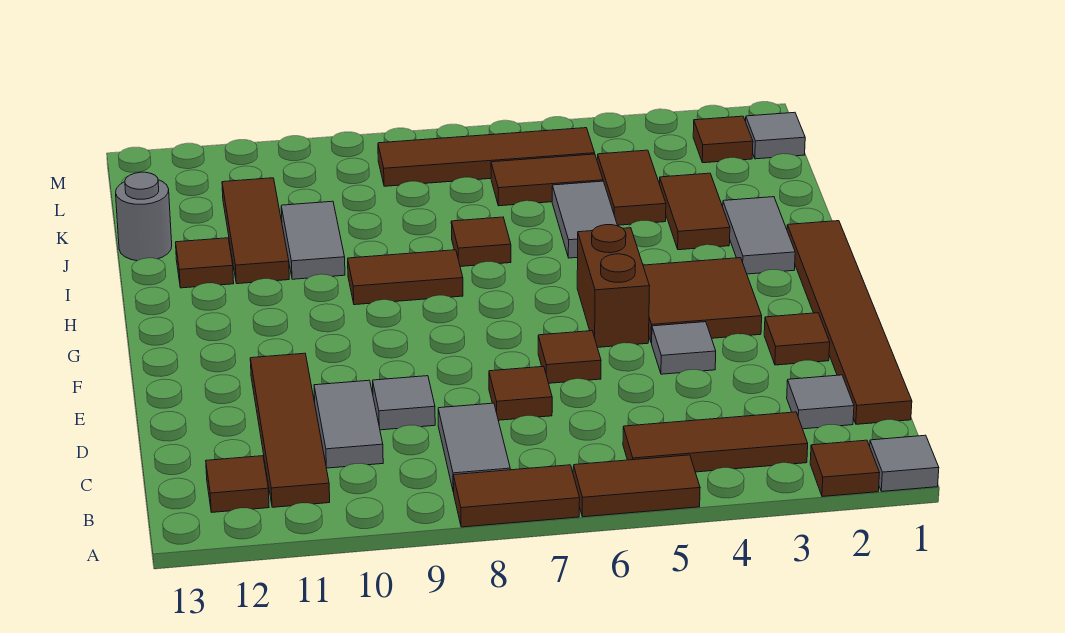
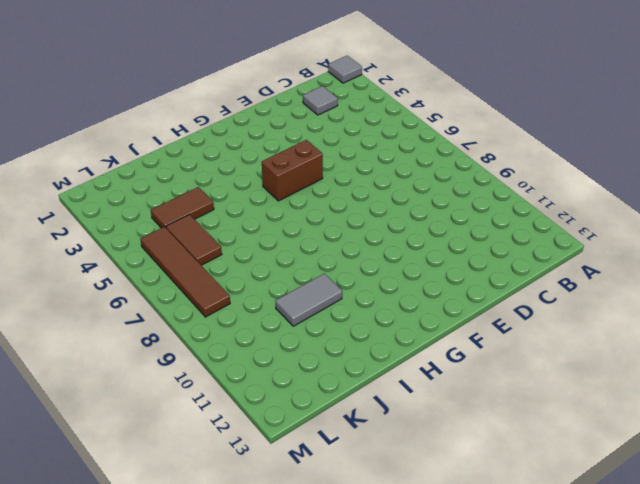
none -> brown tile A2 level 1
none -> brown tile A5:A6 level 1
none -> brown tile A7:A8 level 1
none -> brown tile B3:B5 level 1

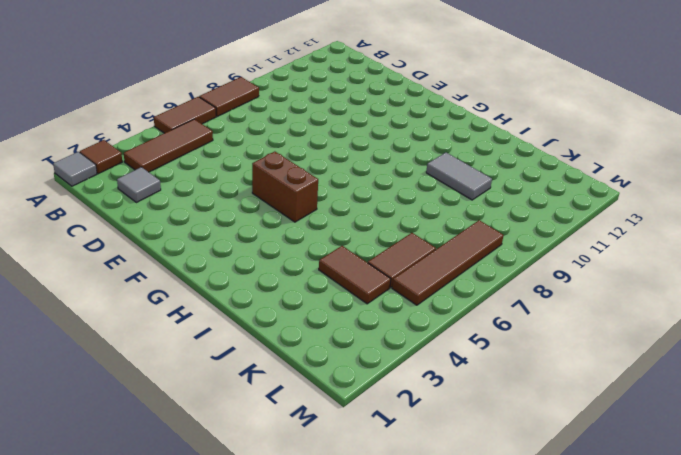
none -> grey tile B8:C8 level 1
none -> brown tile B11:E11 level 1
none -> brown tile B12 level 1
none -> brown tile C1:H1 level 1

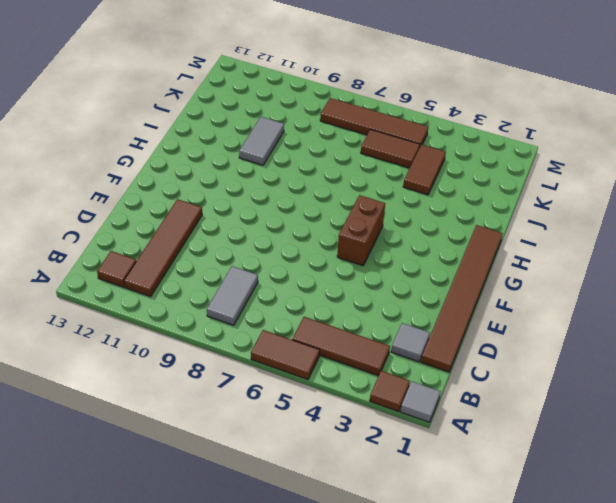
none -> brown tile A7:A8 level 1
none -> grey tile C10:D10 level 1
none -> brown tile D7 level 1
none -> grey tile D9 level 1

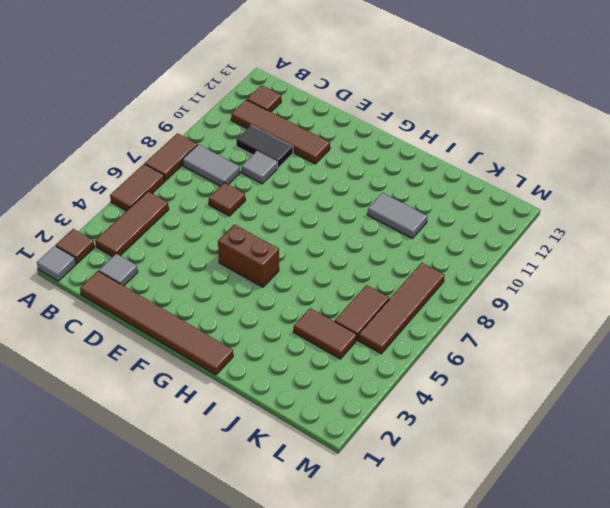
black tile C10:D10 level 1 -> grey tile C10:D10 level 1
none -> brown tile E2 level 1
none -> grey tile E4 level 1
none -> brown tile E6 level 1
none -> brown tile F3:G4 level 1

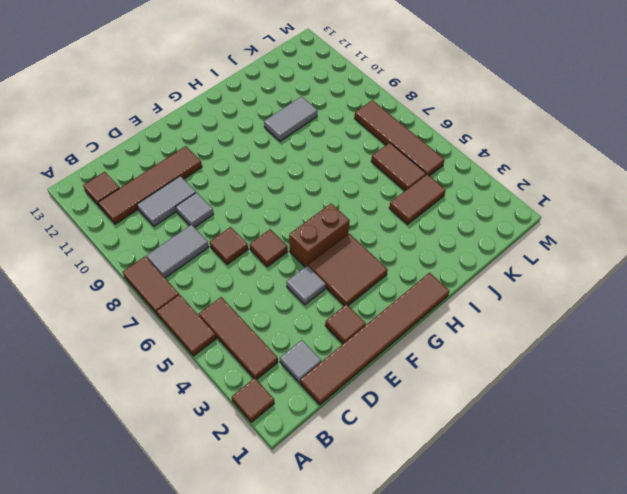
none -> grey tile A1 level 1
none -> grey tile H2:I2 level 1
none -> brown tile H8:H9 level 1
none -> brown tile I3:J3 level 1

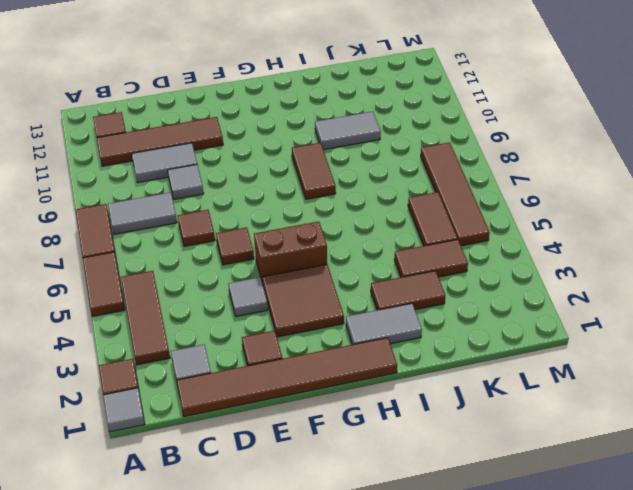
none -> grey tile I5:J5 level 1
none -> brown tile I7 level 1
none -> brown tile I11:K11 level 1
none -> brown tile I12 level 1

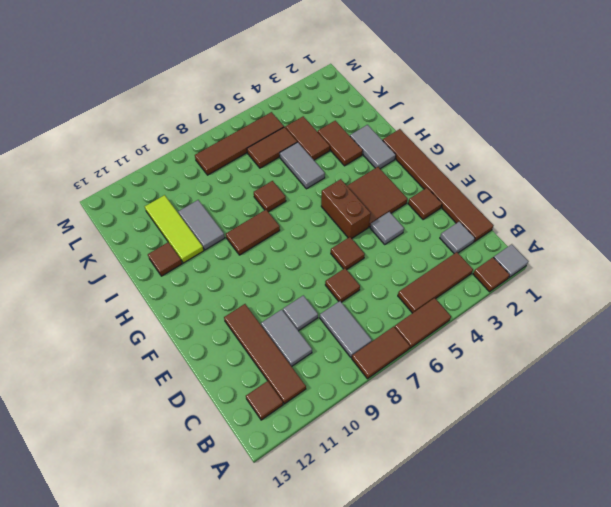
lime tile I11:K11 level 1 -> brown tile I11:K11 level 1
none -> grey round brick J13 level 1
none -> grey tile L1 level 1
none -> brown tile L2 level 1

